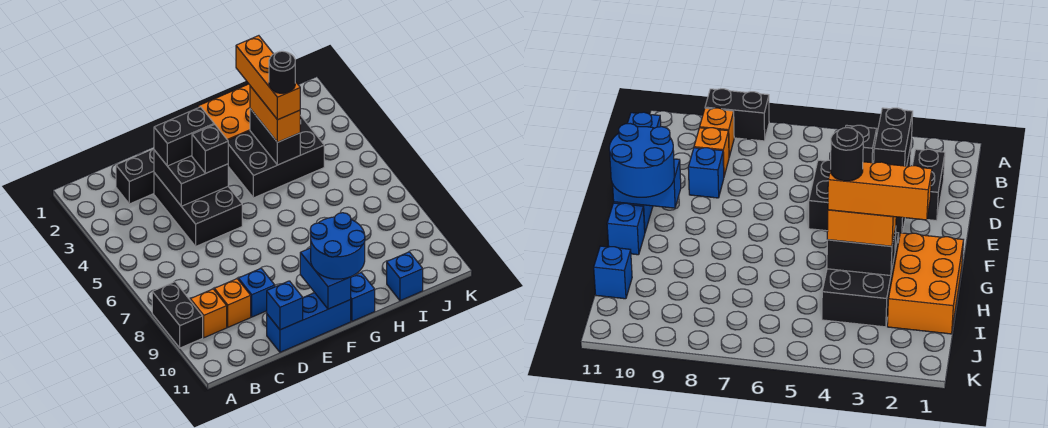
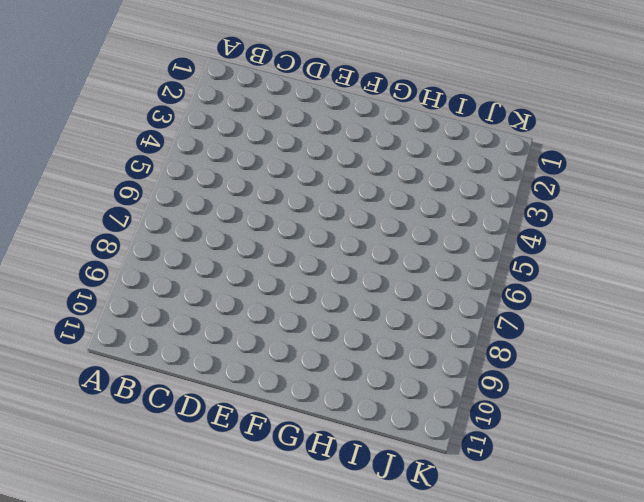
none -> black brick A8:A9 level 1
none -> orange brick B9 level 1
none -> black brick C2:D2 level 1

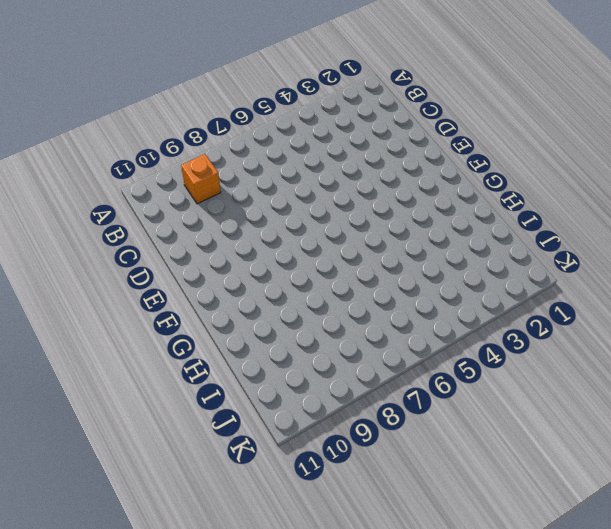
none -> black brick A8:A9 level 1
none -> black brick C2:D2 level 1
none -> orange brick C9 level 1

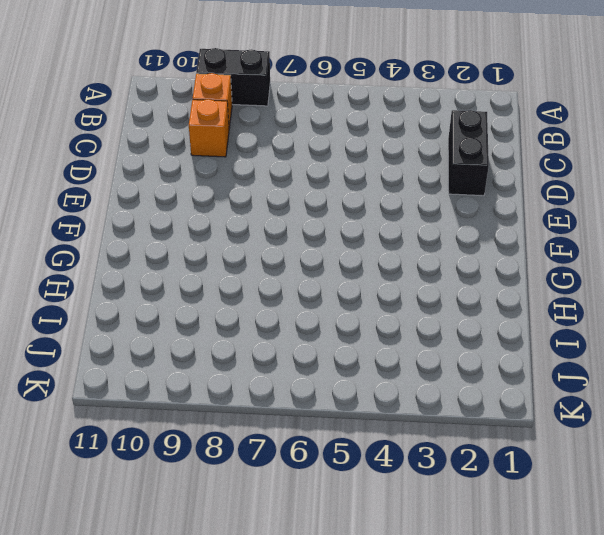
none -> black brick D3:E5 level 1
none -> blue brick D9 level 1
none -> blue brick D11:F11 level 1

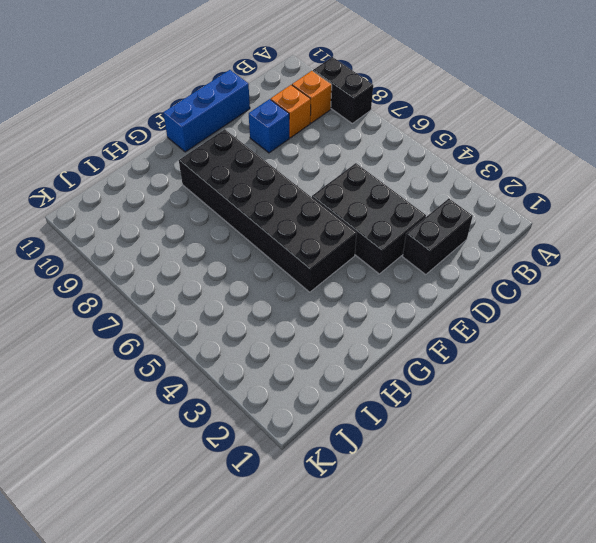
black brick F4:G9 level 1 -> black brick G3:I4 level 1
none -> orange brick G1:I2 level 1
none -> blue brick G11 level 1
none -> blue brick I11 level 1

